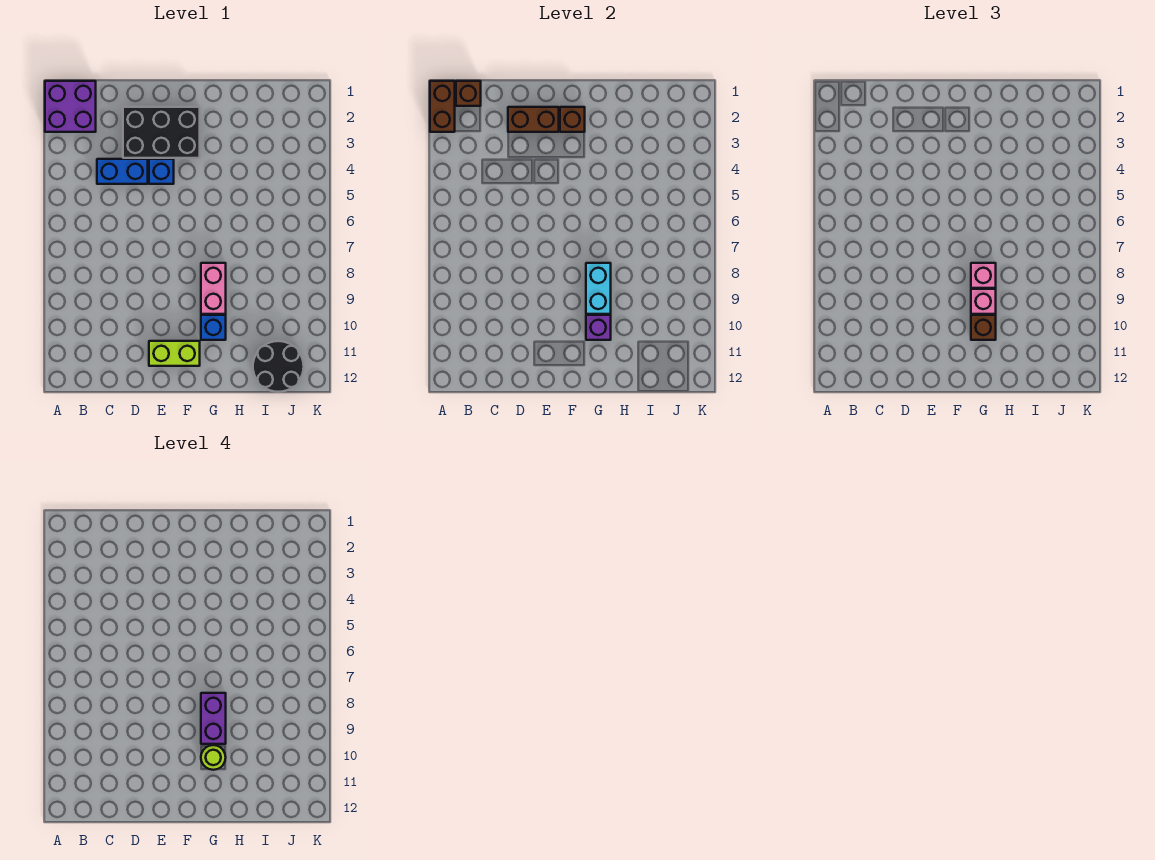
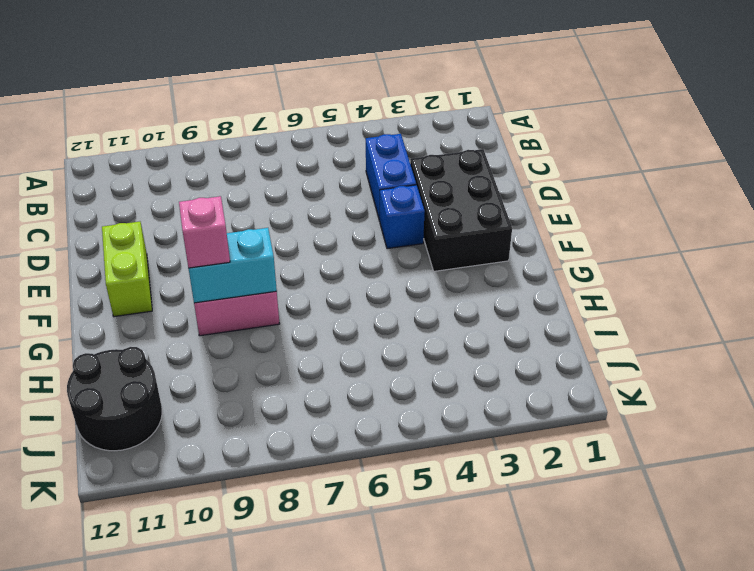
none -> purple brick A1:B2 level 1
none -> blue brick G10 level 1
none -> brown brick A1:A2 level 2

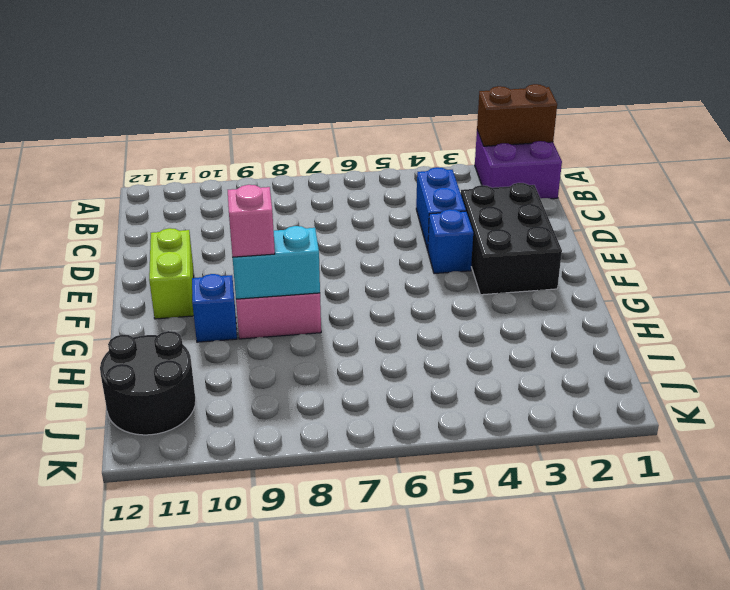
none -> brown brick B1 level 2
none -> brown brick D2:E2 level 2
none -> brown brick F2 level 2

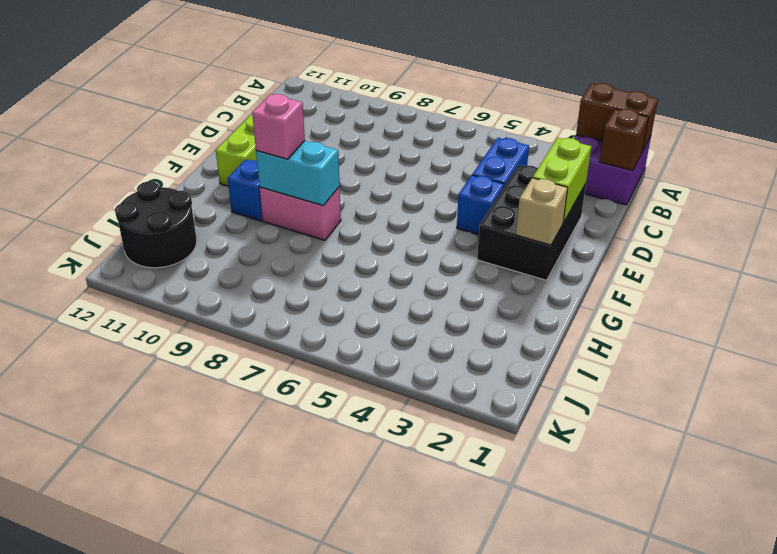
lime brick D2:E2 level 2 -> brown brick D2:E2 level 2
tan brick F2 level 2 -> brown brick F2 level 2
none -> purple brick G10 level 2
none -> pink brick G8 level 3
none -> brown brick G10 level 3

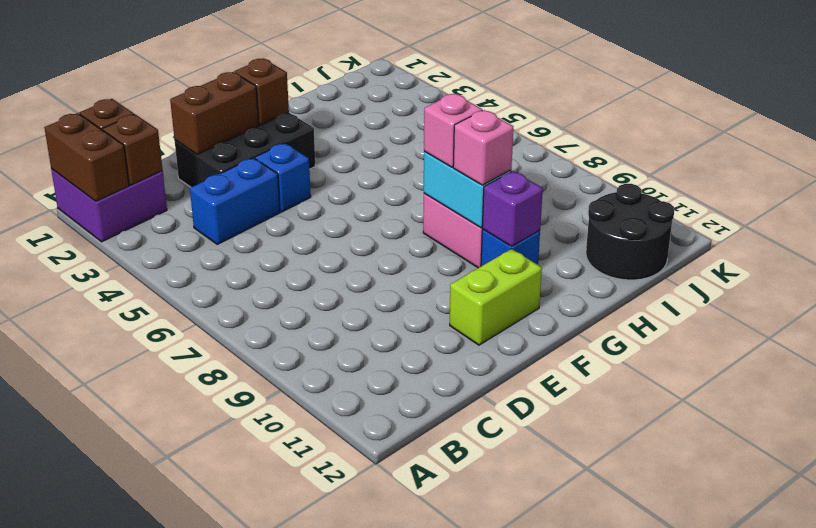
brown brick B2 level 2 -> brown brick G10 level 3
none -> purple brick G8:G9 level 4
none -> lime round brick G10 level 4

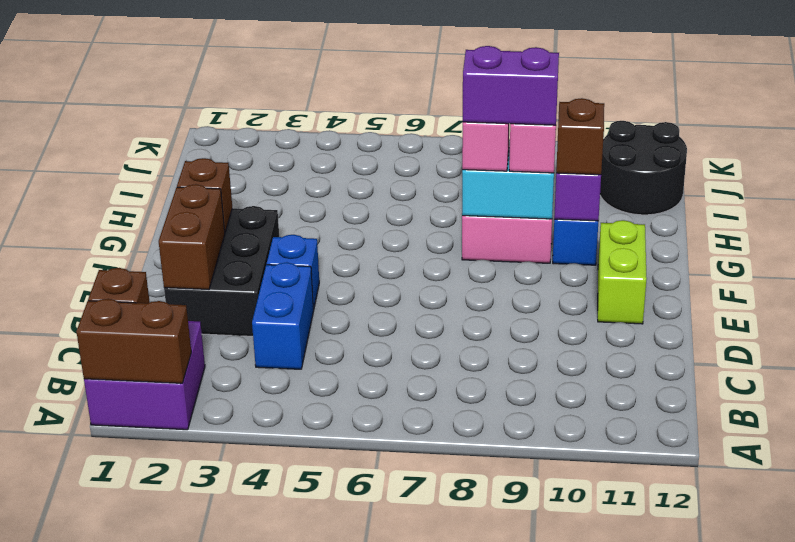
none -> lime round brick G10 level 4

